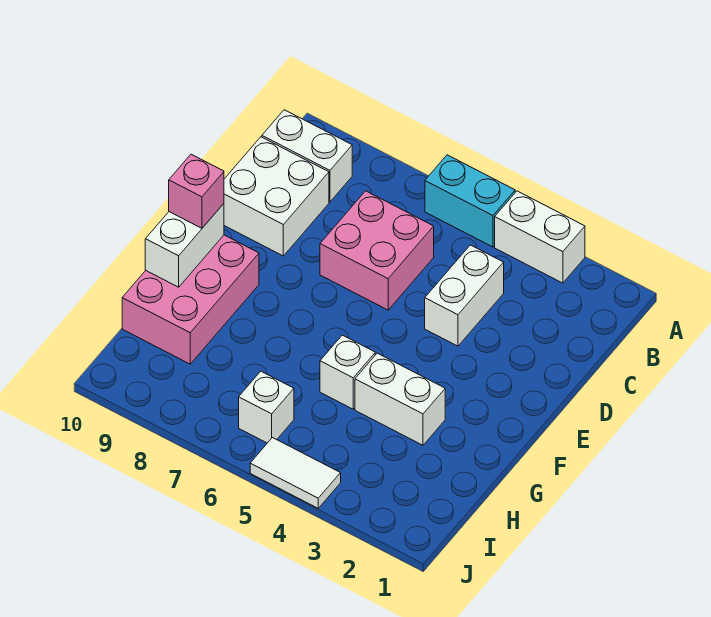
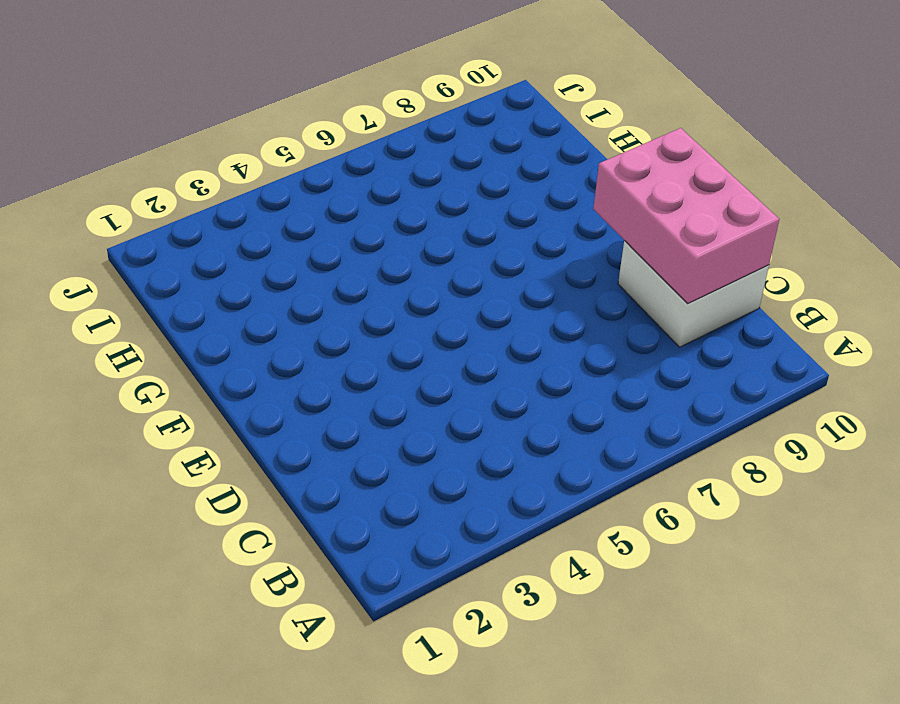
pink brick C9:E10 level 2 -> pink brick F9:H10 level 1
none -> white brick A3:A4 level 1
none -> cyan brick A5:A6 level 1
none -> white brick B9:B10 level 1

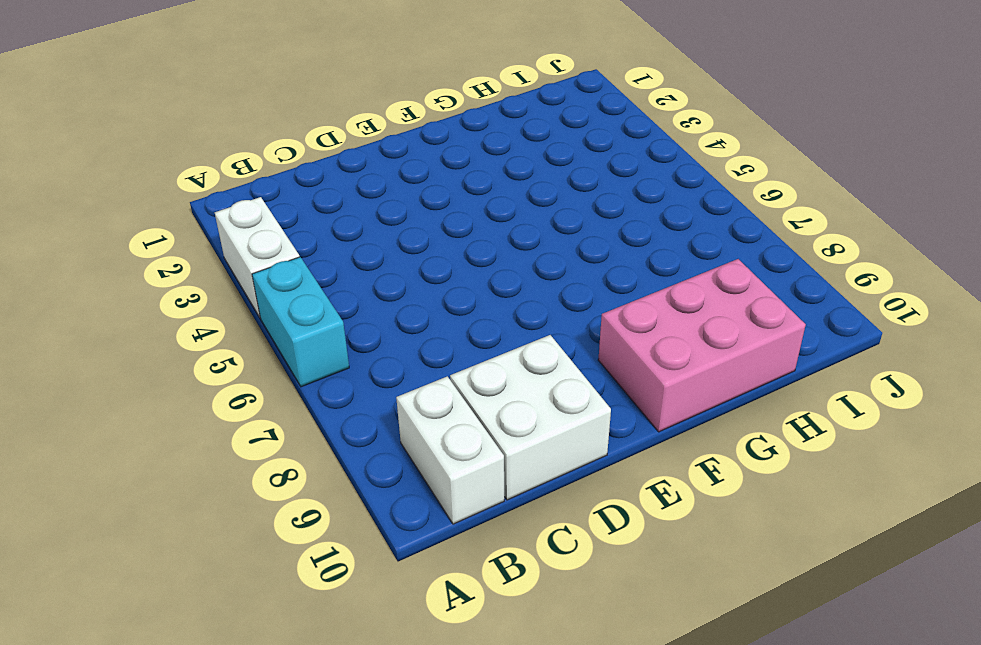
none -> white brick C4:D4 level 1
none -> pink brick C6:D7 level 1
none -> white brick G3:G4 level 1

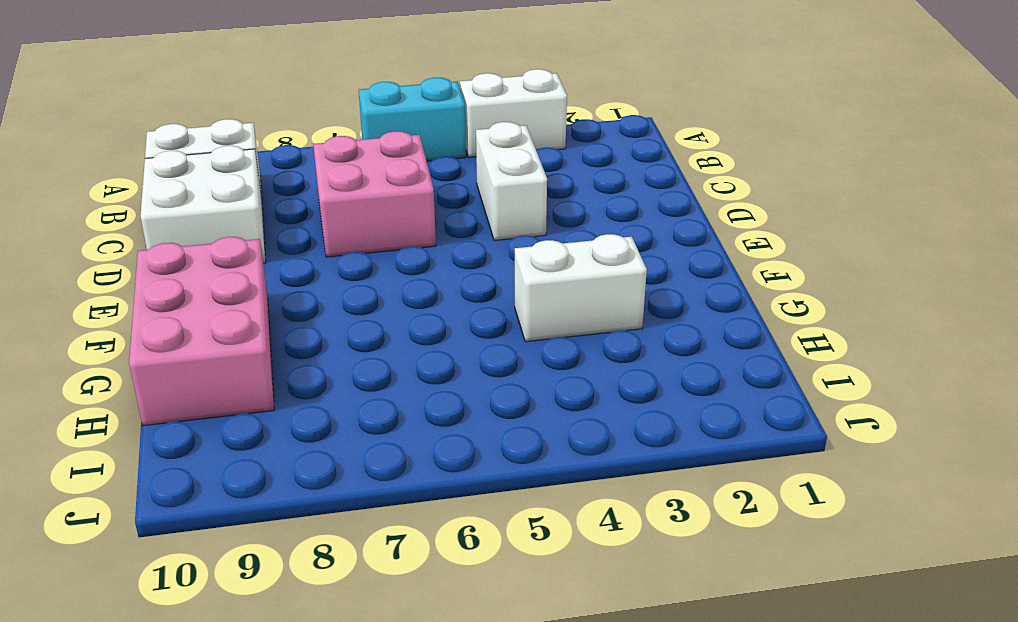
none -> white brick G5 level 1
none -> white brick I6 level 1
none -> white tile J4:J5 level 1

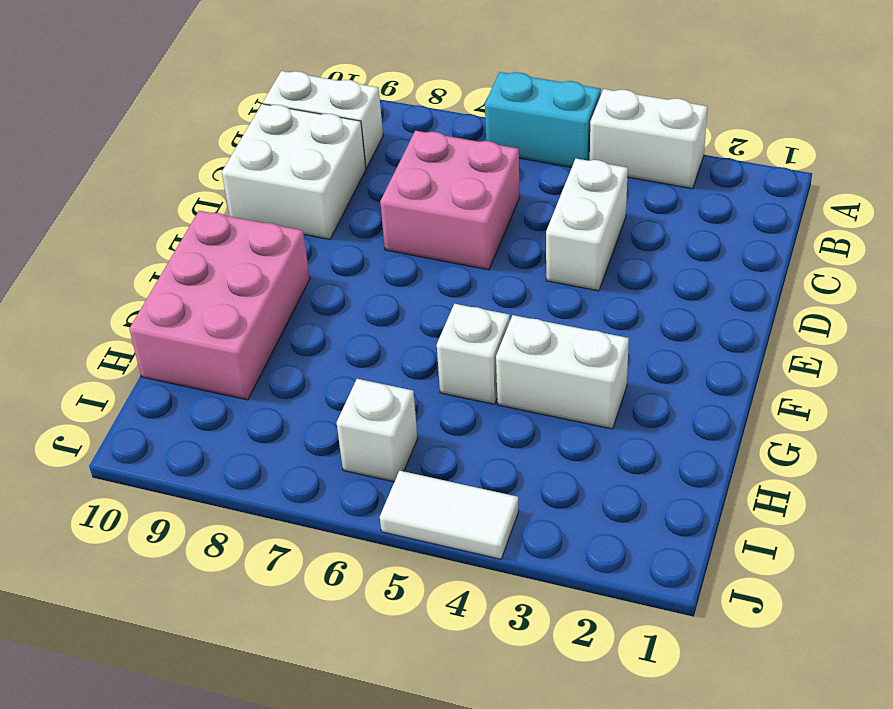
none -> white brick F10:G10 level 2
none -> pink brick F10 level 3

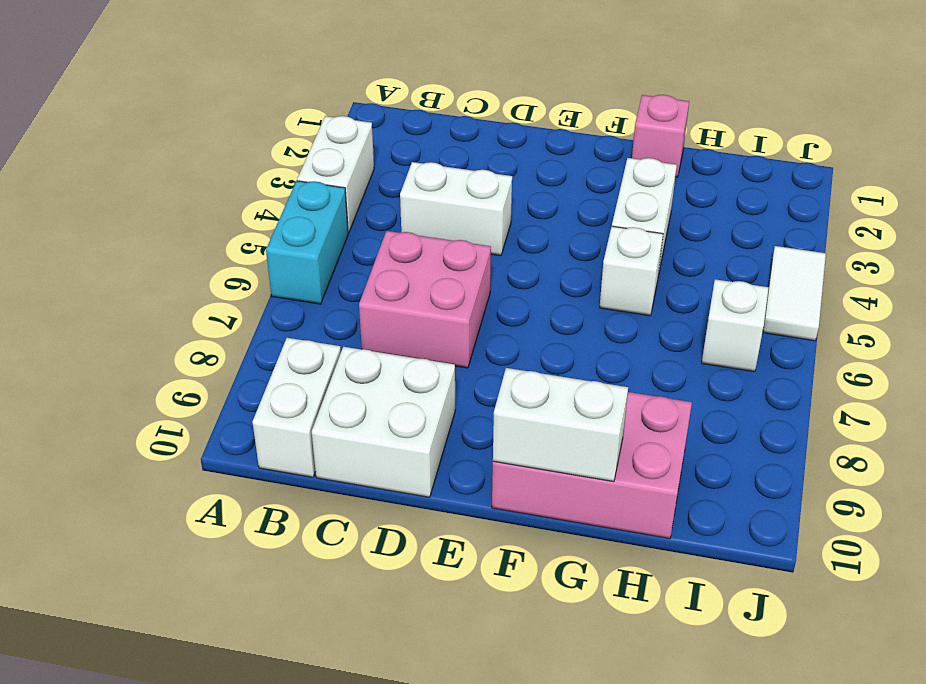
pink brick G1 level 1 -> pink brick F10 level 3

